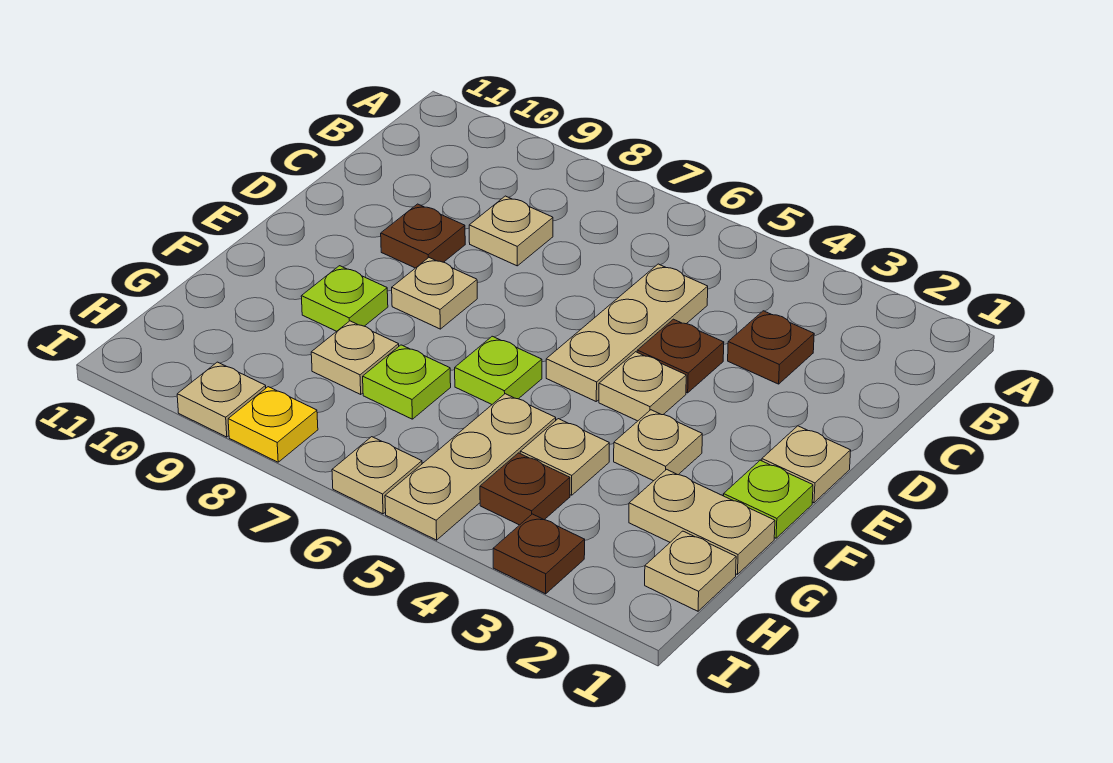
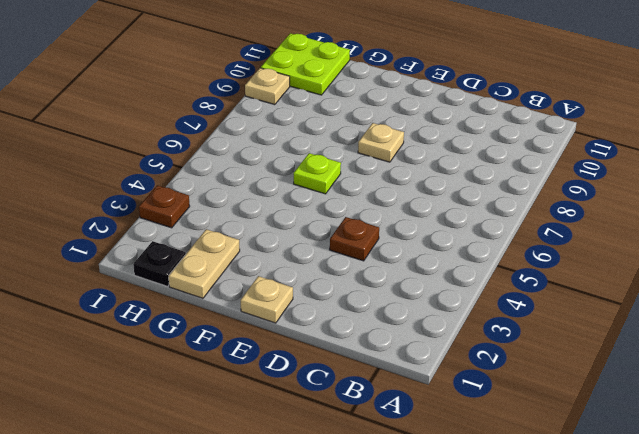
black plate H1 level 1 -> tan plate H1 level 1
lime plate H10:I11 level 1 -> none
none -> brown plate C3 level 1
none -> tan plate C5:E5 level 1
none -> tan plate C8 level 1

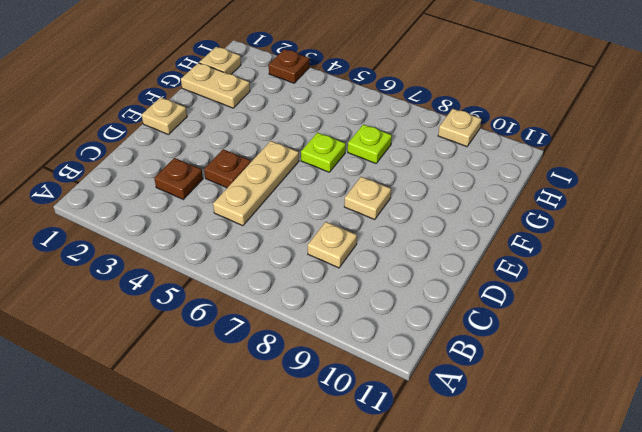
none -> brown plate D9 level 1
none -> tan plate E4 level 1
none -> lime plate F1 level 1

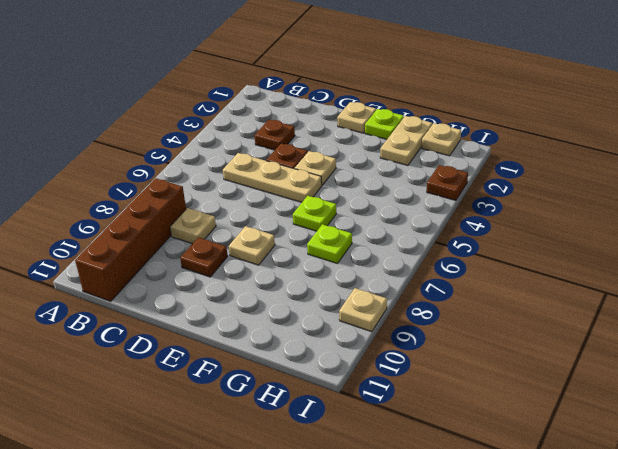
brown brick B8:B11 level 1 -> none
none -> tan plate F3 level 1
none -> lime plate F9 level 1
none -> tan plate G4 level 1

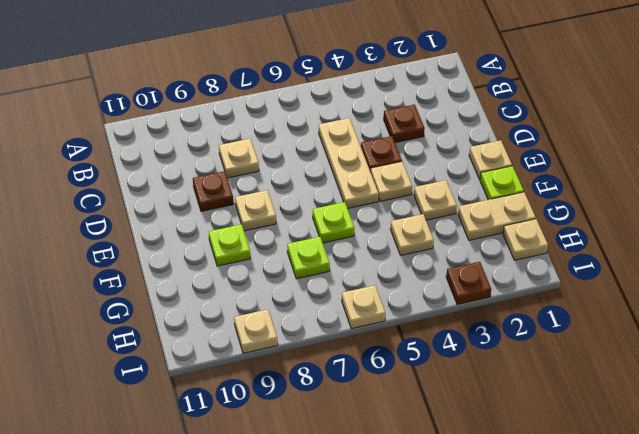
none -> tan plate G5:I5 level 1
none -> tan plate G8 level 1
none -> brown plate H4 level 1

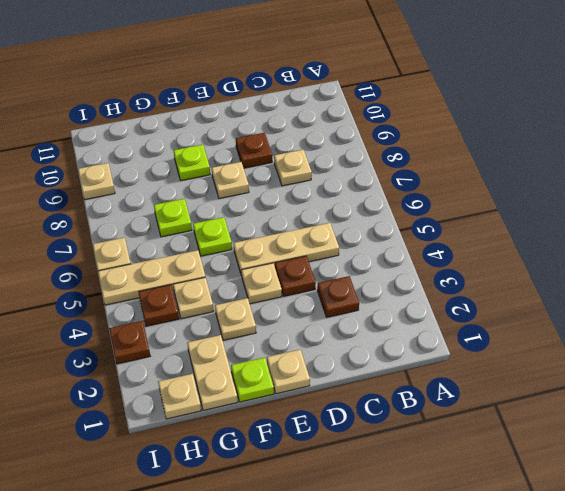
none -> tan plate G8 level 1
none -> yellow plate I8 level 1

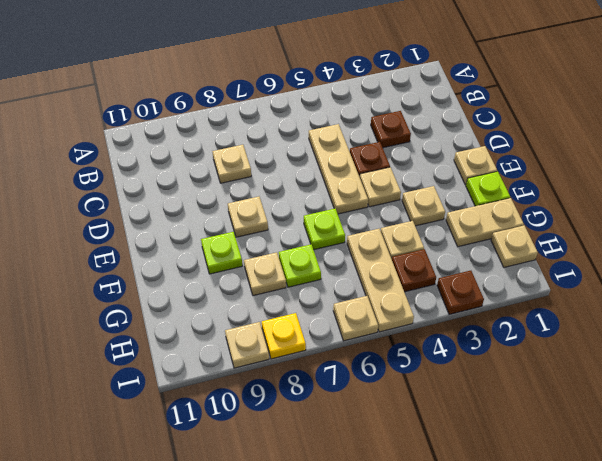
none -> brown plate D9 level 1

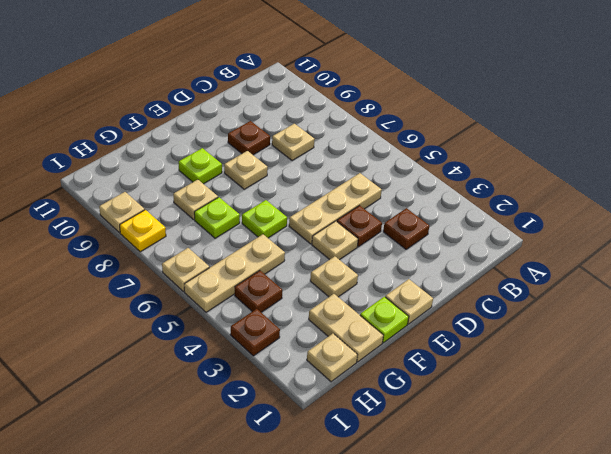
none -> tan plate G4 level 1

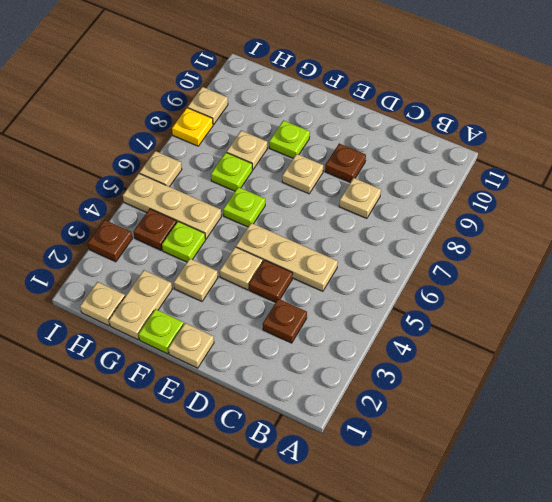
lime plate G4 level 1 -> tan plate G4 level 1

